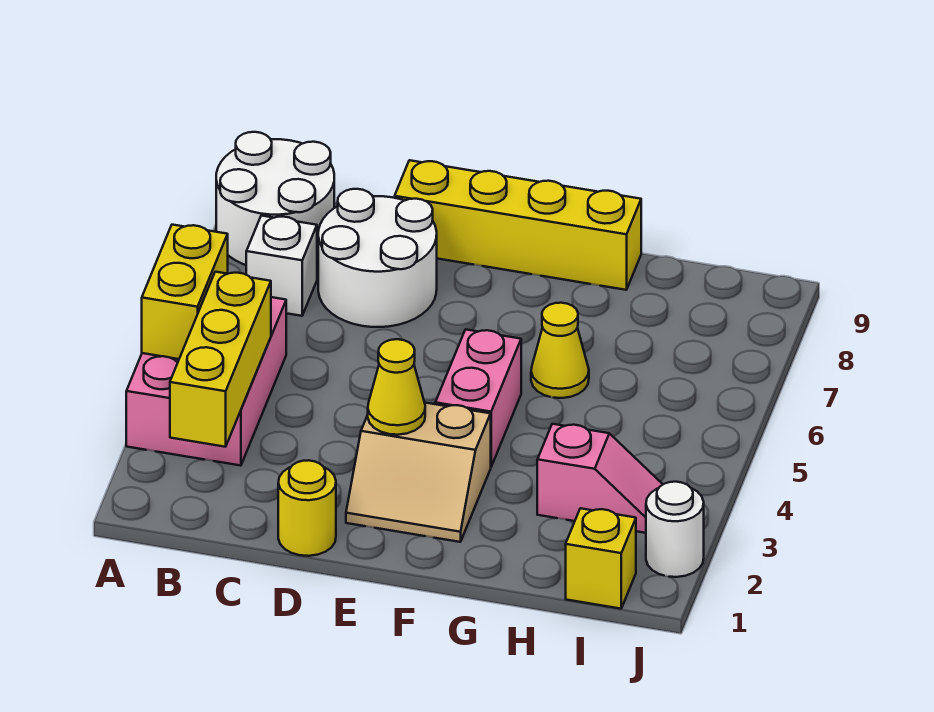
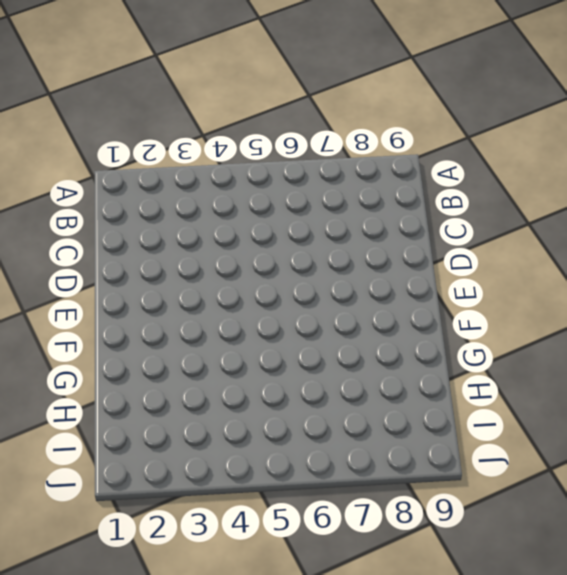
none -> pink brick A3:B5 level 1
none -> white round brick A8:B9 level 1
none -> white brick B7 level 1

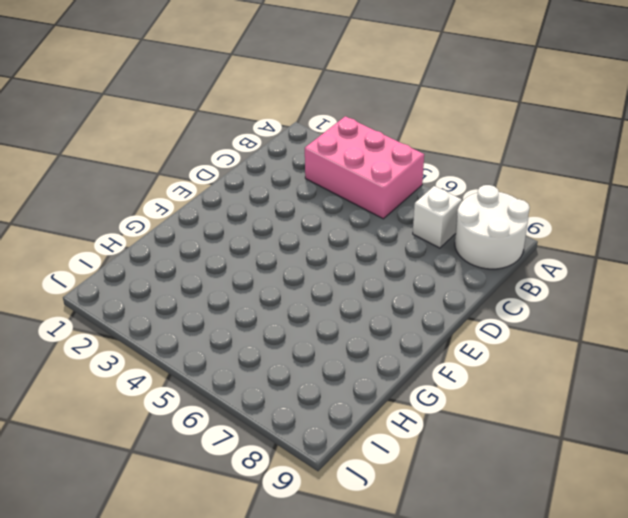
none -> white round brick C7:D8 level 1
none -> yellow round brick D1 level 1
none -> yellow brick D9:G9 level 1

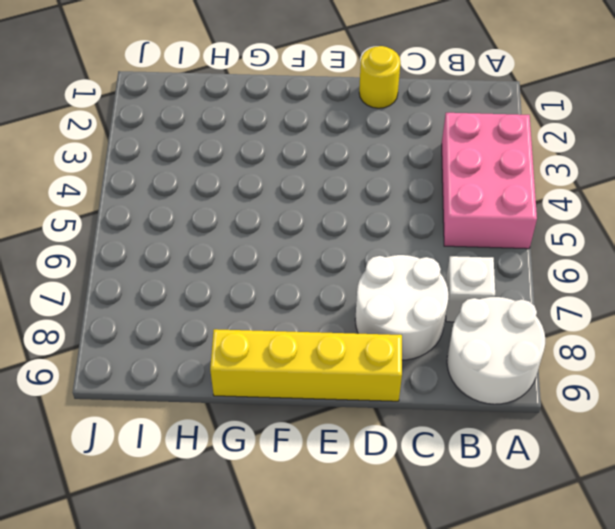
none -> tan slope E2:F3 level 1 top 3
none -> pink brick F4:F5 level 1
none -> yellow cone G6 level 1

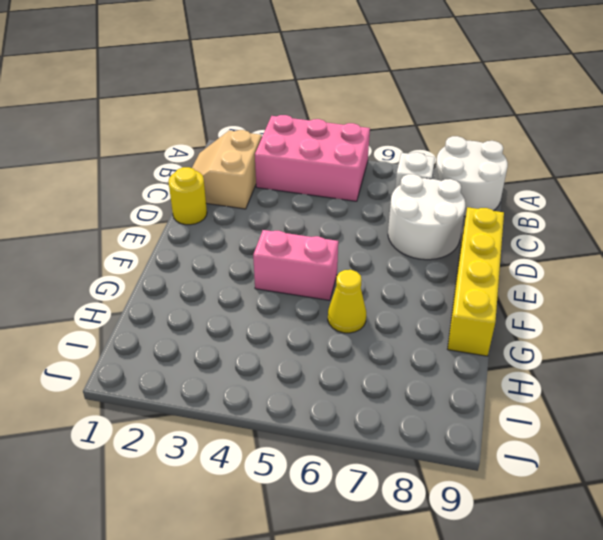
tan slope B1:C2 level 1 top 2 -> tan slope E2:F3 level 1 top 3
none -> pink slope H3:I3 level 1 top H
none -> yellow brick I1 level 1
none -> white round brick J2 level 1

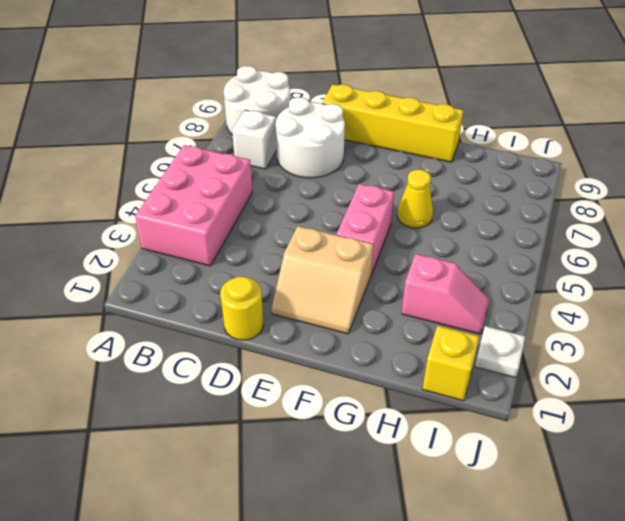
white plate J2 level 1 -> white round brick J2 level 1
none -> yellow brick A4:A5 level 2
none -> yellow brick B2:B4 level 2
none -> yellow cone E3 level 2

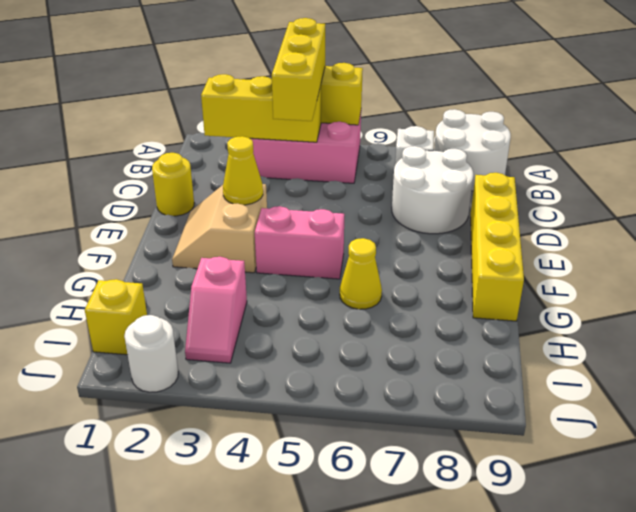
yellow brick A4:C4 level 3 -> none

